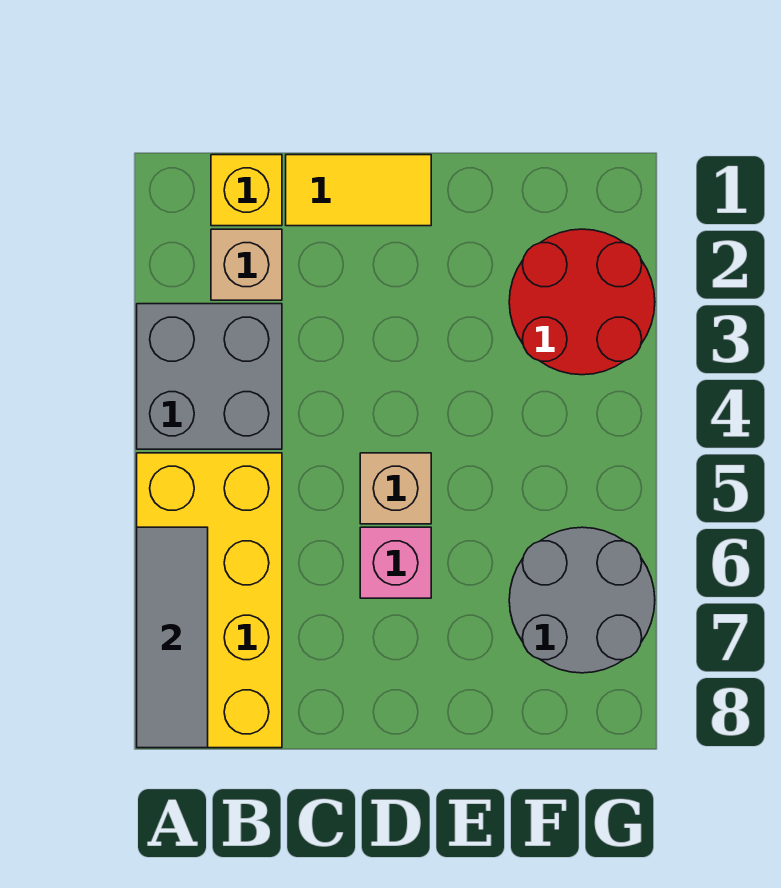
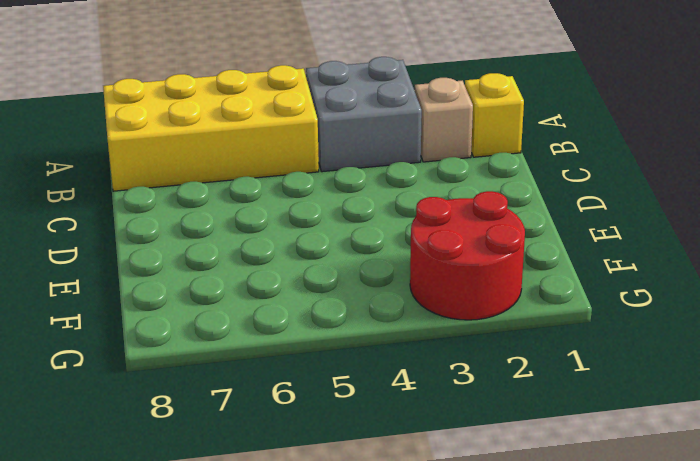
none -> yellow tile C1:D1 level 1
none -> tan brick D5 level 1

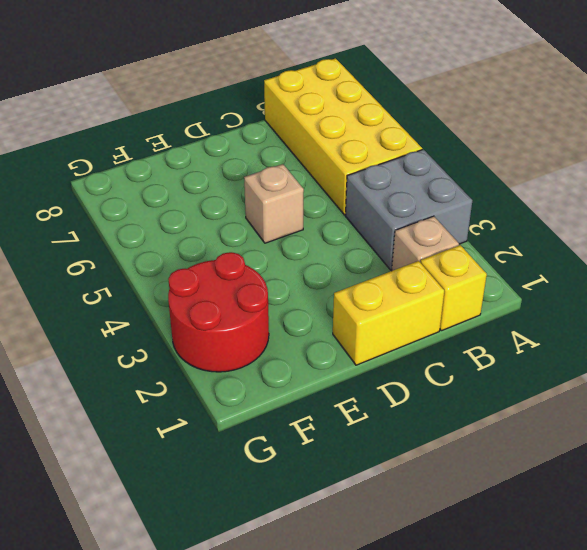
yellow brick C1:D1 level 1 -> yellow tile C1:D1 level 1
none -> pink brick D6 level 1
none -> grey round brick F6:G7 level 1

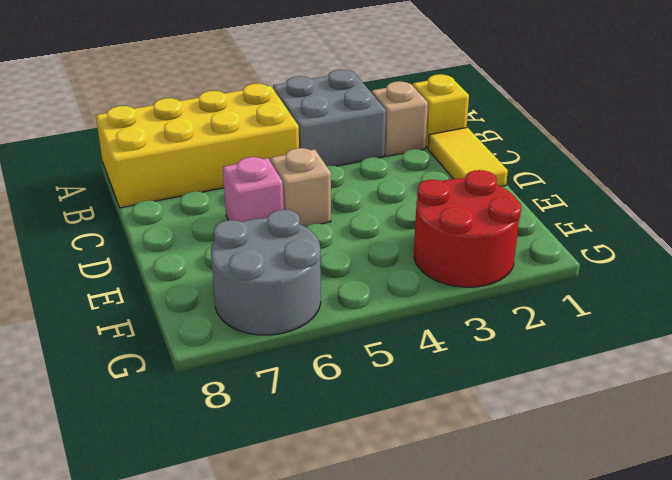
none -> grey tile A6:A8 level 2

